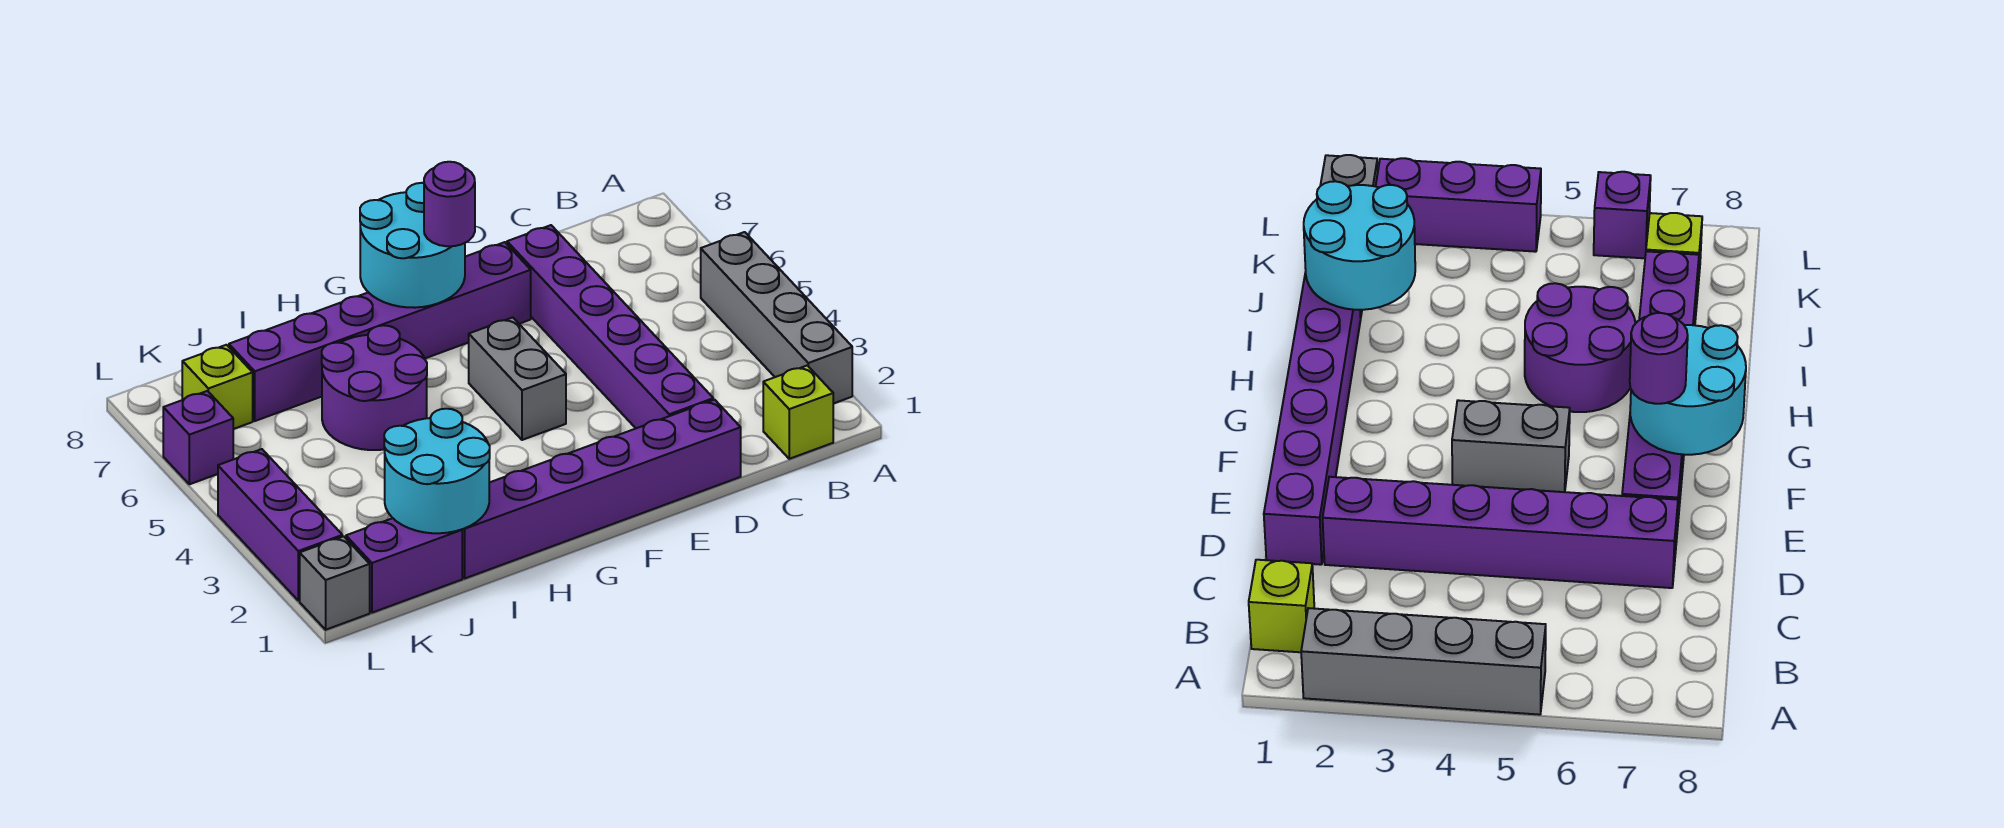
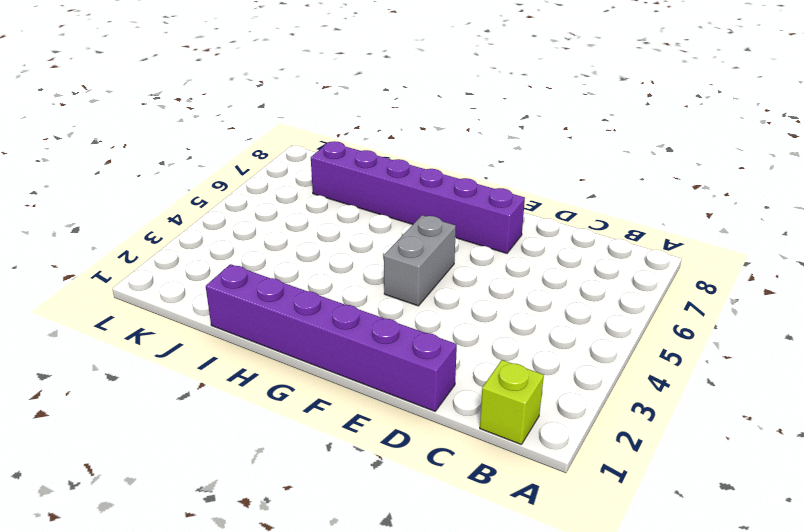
none -> grey brick A2:A5 level 1
none -> purple brick D2:D7 level 1
none -> purple round brick H5:I6 level 1

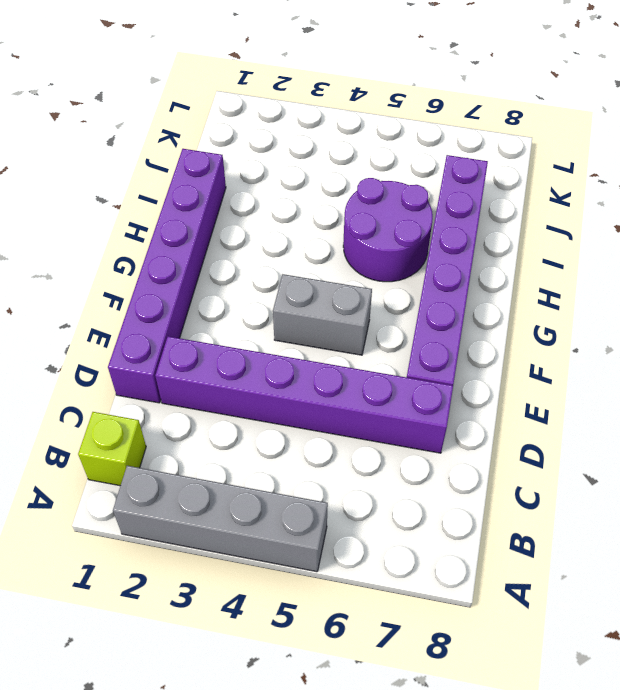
none -> purple brick J1:K1 level 1
none -> lime brick K7 level 1
none -> grey brick L1 level 1

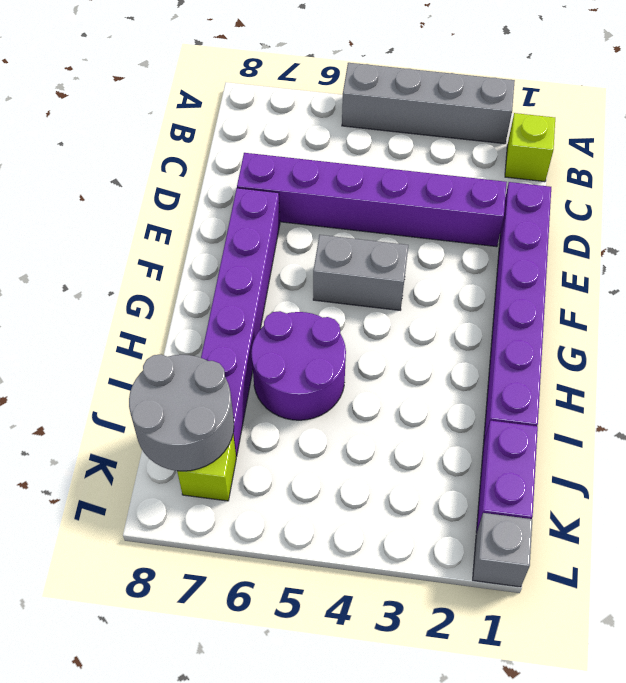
grey round brick J7:K8 level 2 -> none
none -> purple brick L2:L4 level 1
none -> purple brick L6 level 1
none -> cyan round brick F7:G8 level 2

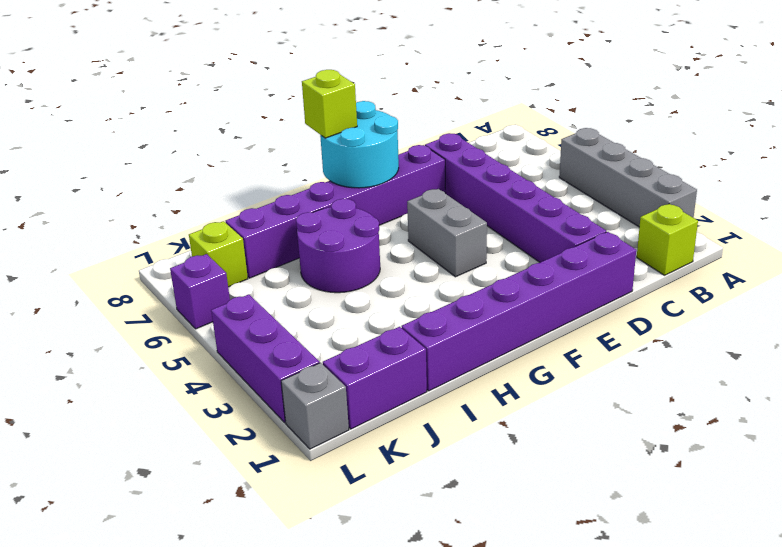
lime brick G8 level 3 -> none
none -> cyan round brick I1:J2 level 2
none -> purple round brick F7 level 3

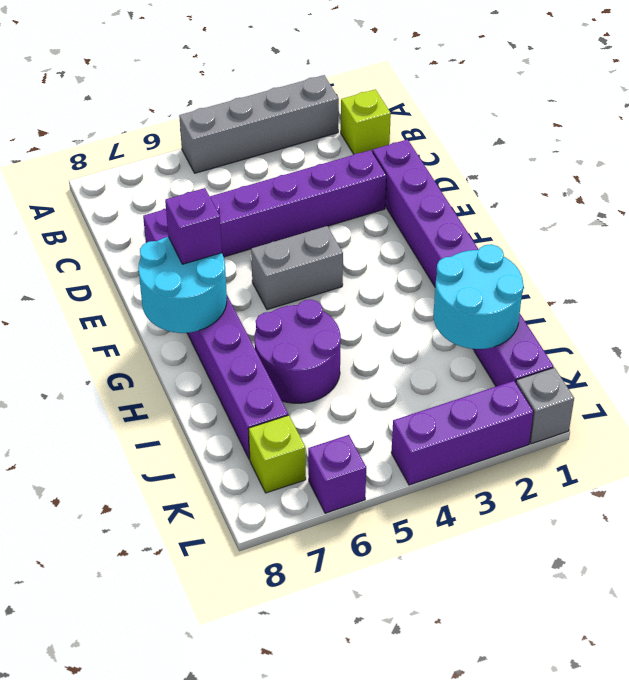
purple brick F7 level 3 -> purple round brick F7 level 3

